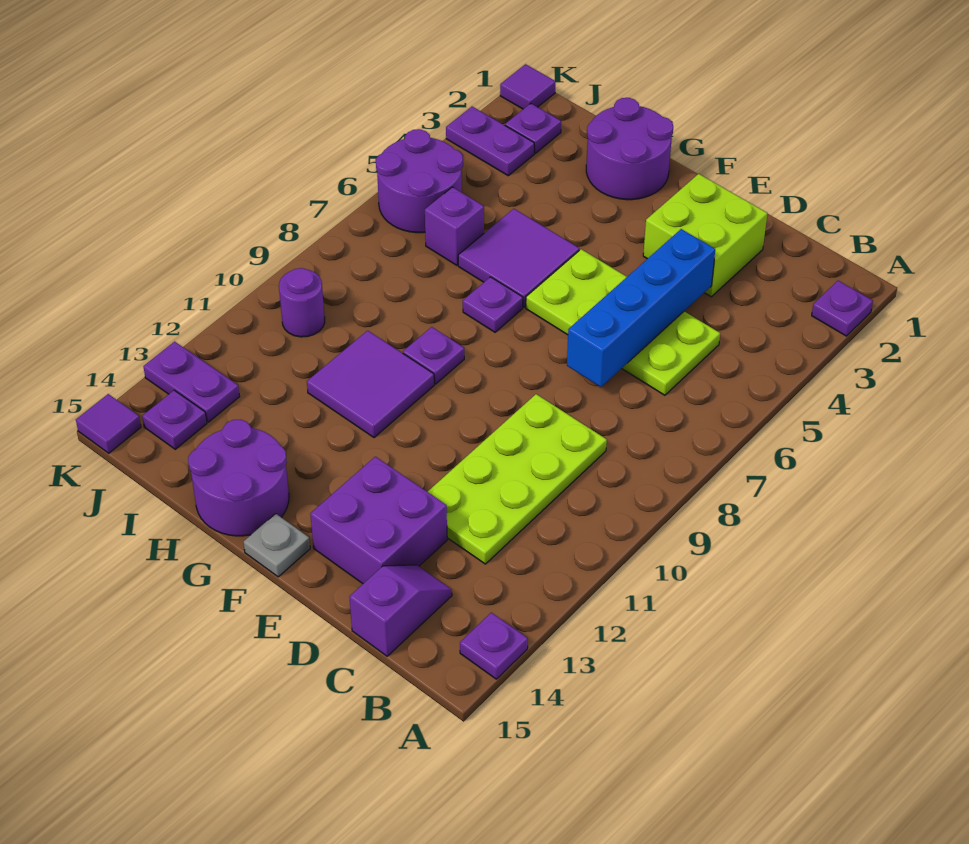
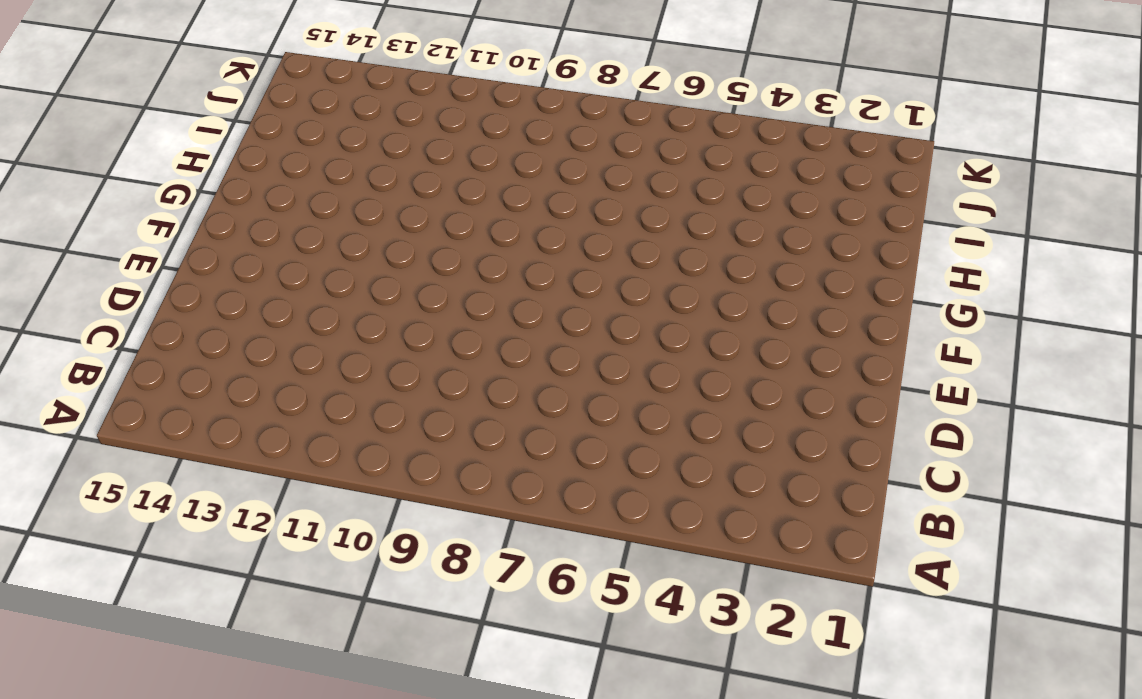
none -> purple plate A2 level 1
none -> purple plate A14 level 1
none -> lime plate C5:F6 level 1

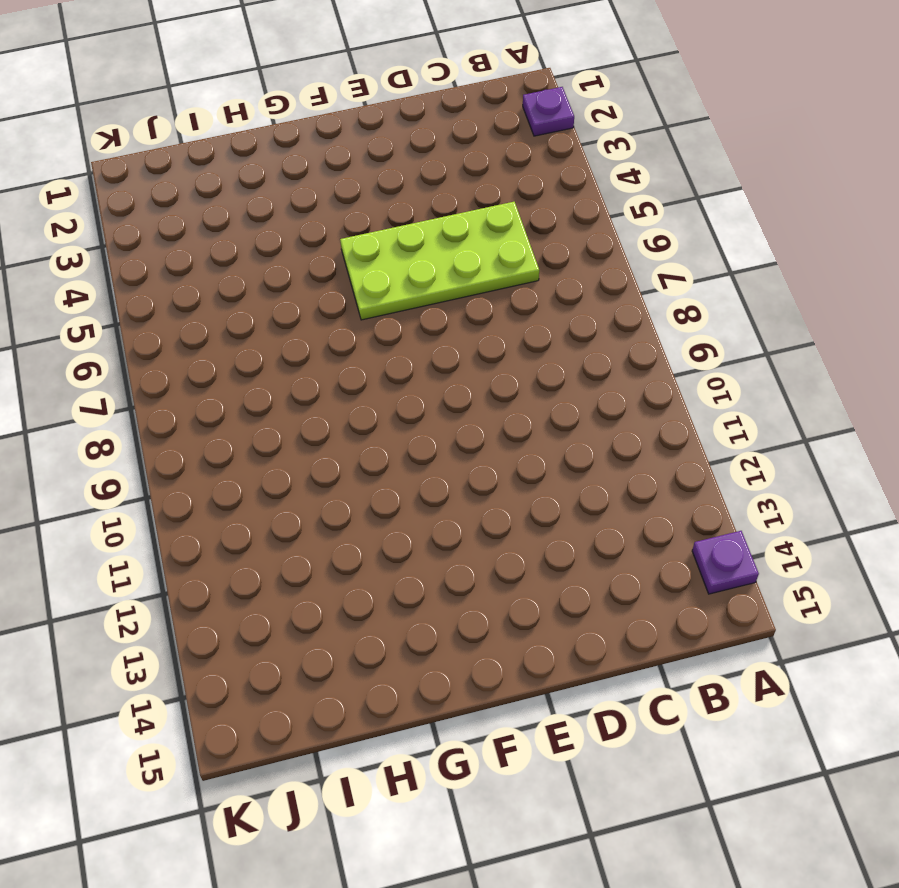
none -> lime plate C9:D12 level 1
none -> purple slope C14:C15 level 1 top 15
none -> lime brick D2:E3 level 1

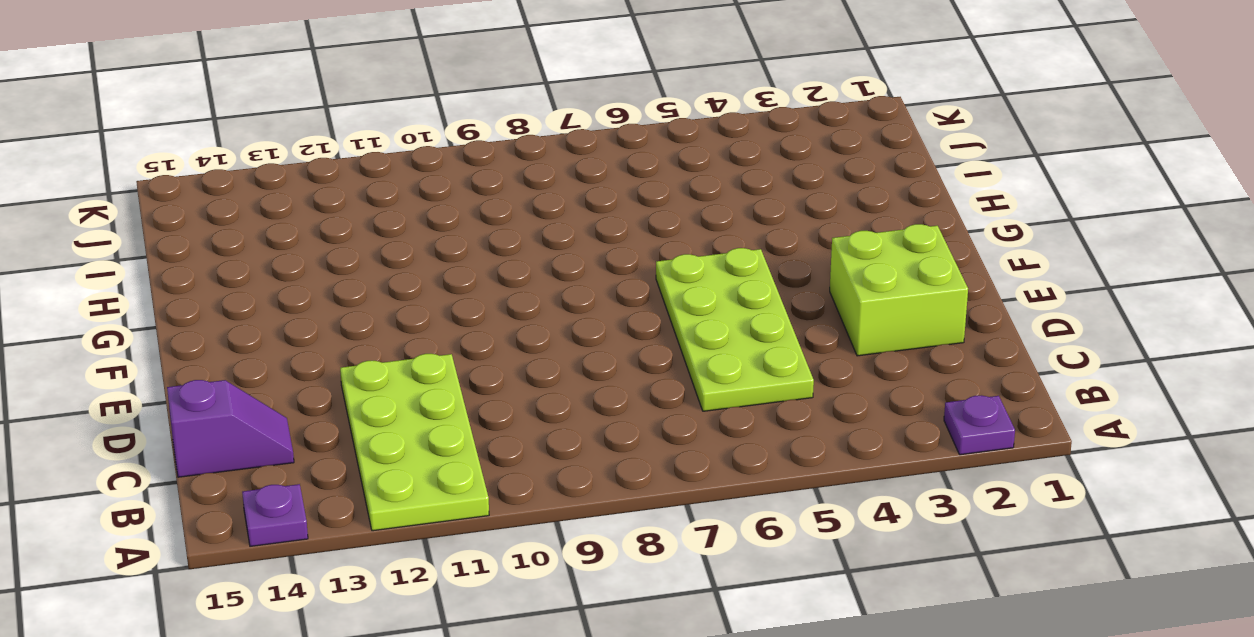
lime plate A11:D12 level 1 -> lime plate C9:D12 level 1
none -> purple brick D13:E14 level 1
none -> grey plate F15 level 1
none -> purple round brick G1:H2 level 1

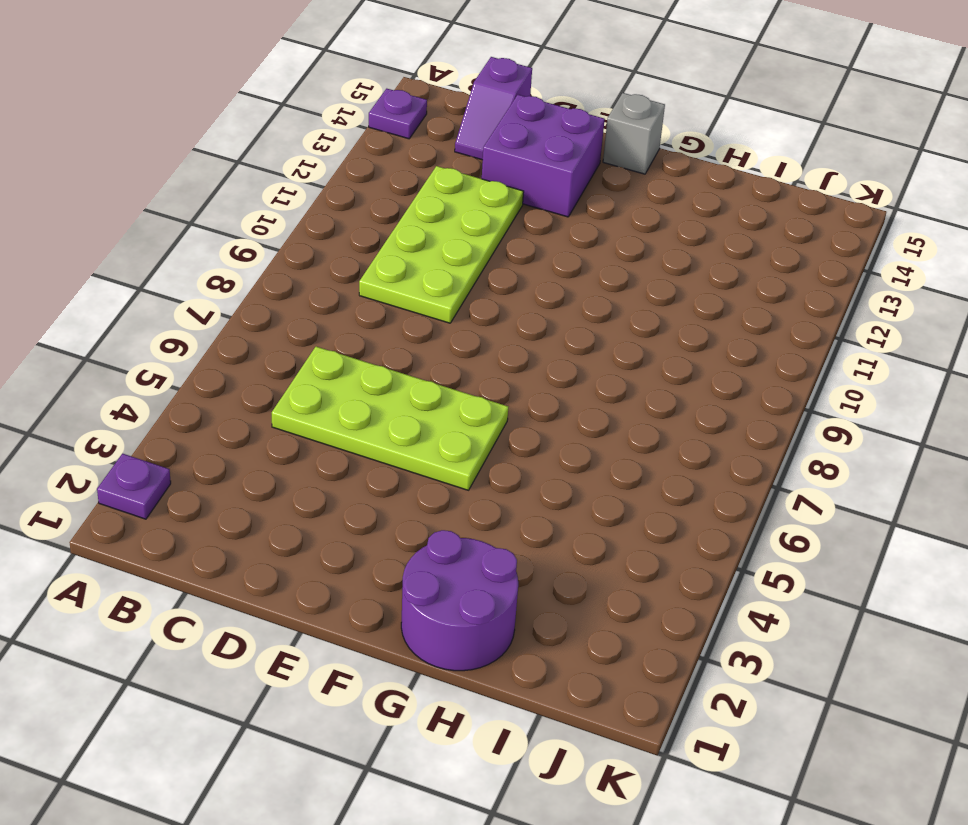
grey brick F15 level 1 -> grey plate F15 level 1
none -> lime brick D2:E3 level 1
none -> purple tile G5:H6 level 1
none -> purple plate G7 level 1

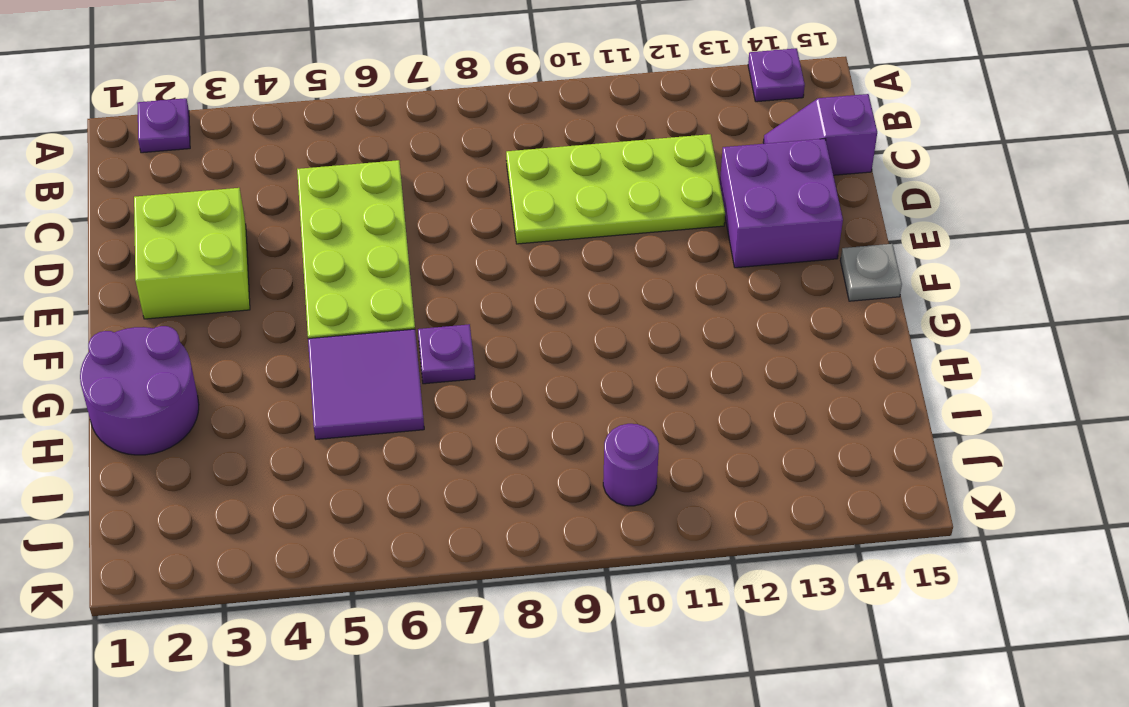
none -> purple plate G9 level 1
none -> purple tile G10:H11 level 1
none -> purple round brick G14:H15 level 1

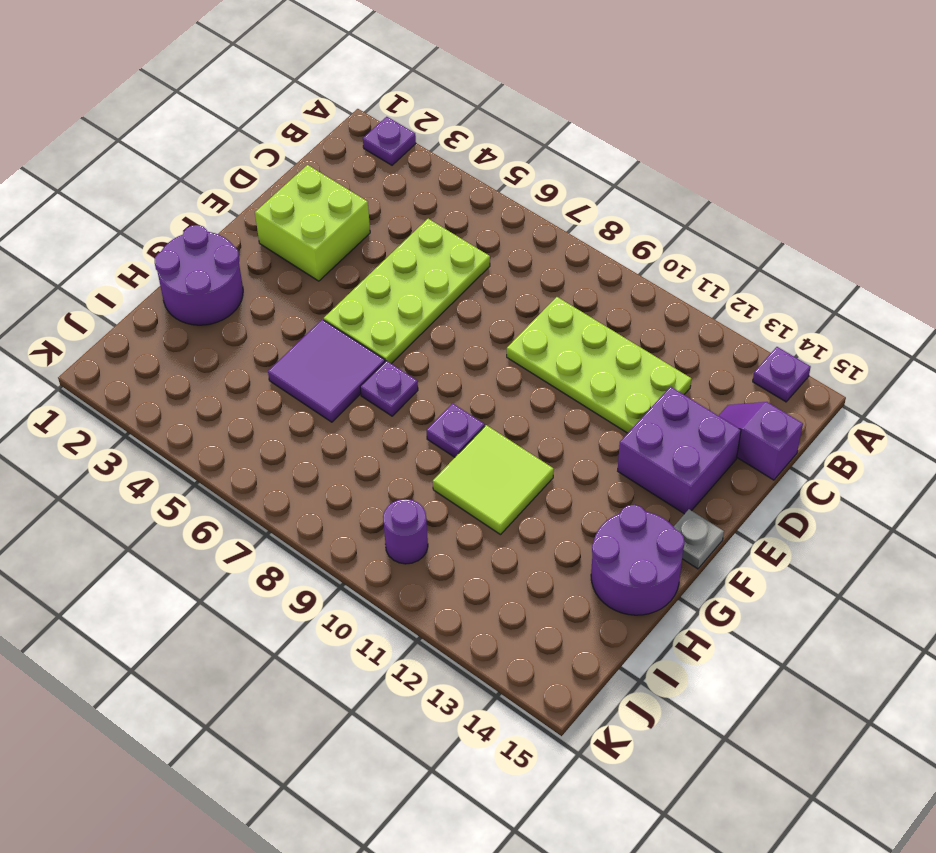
lime tile G10:H11 level 1 -> purple tile G10:H11 level 1
none -> purple brick I6 level 1
none -> purple plate J2 level 1
none -> purple plate J3:K3 level 1

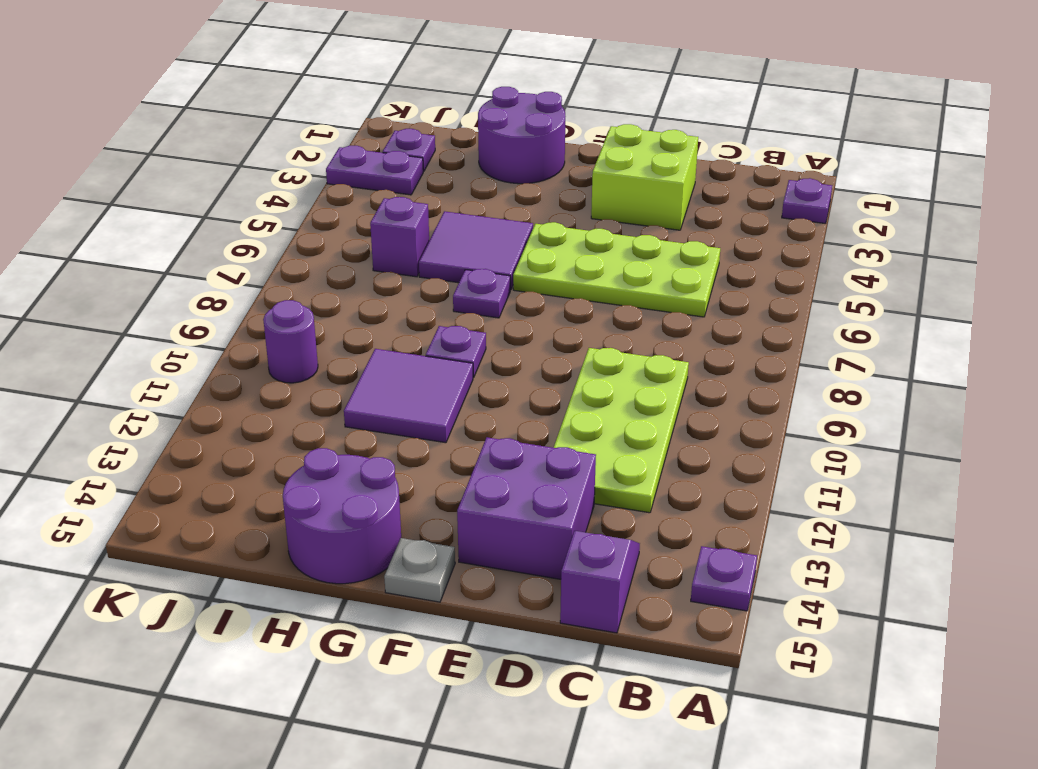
none -> purple round brick J5:K6 level 1
none -> purple plate J13:K13 level 1
none -> purple plate J14 level 1

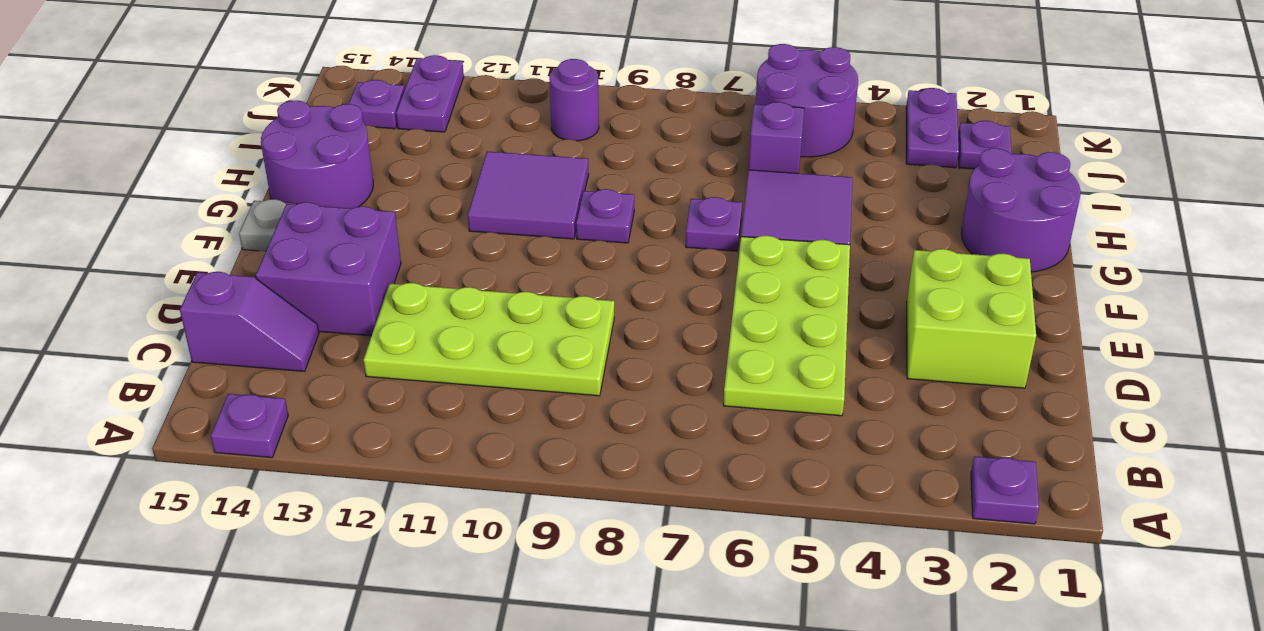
none -> purple tile K1 level 1
none -> purple tile K15 level 1
none -> blue brick D4:D7 level 2

